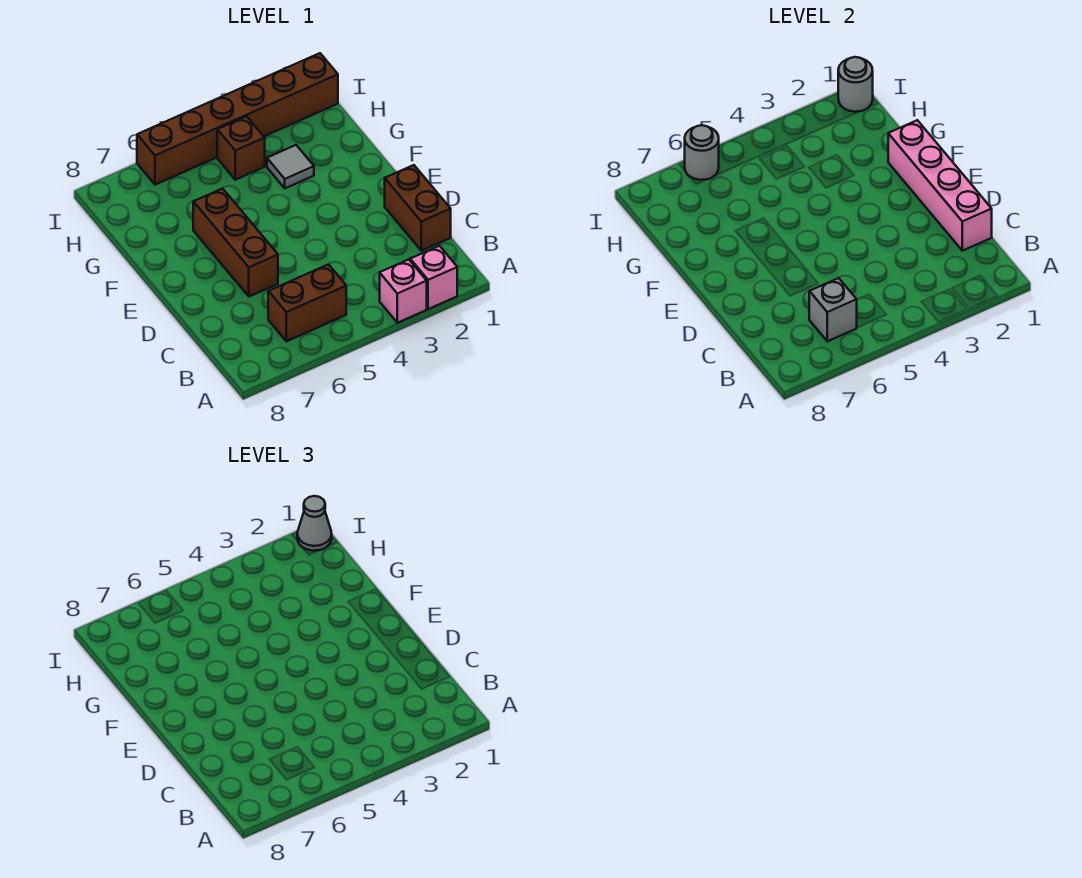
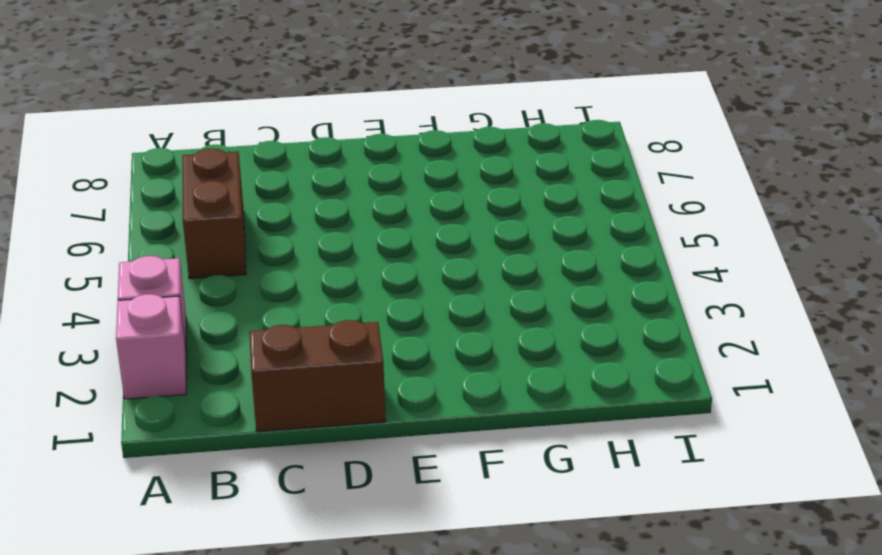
none -> brown brick D6:F6 level 1
none -> grey tile G3 level 1
none -> brown brick H4 level 1

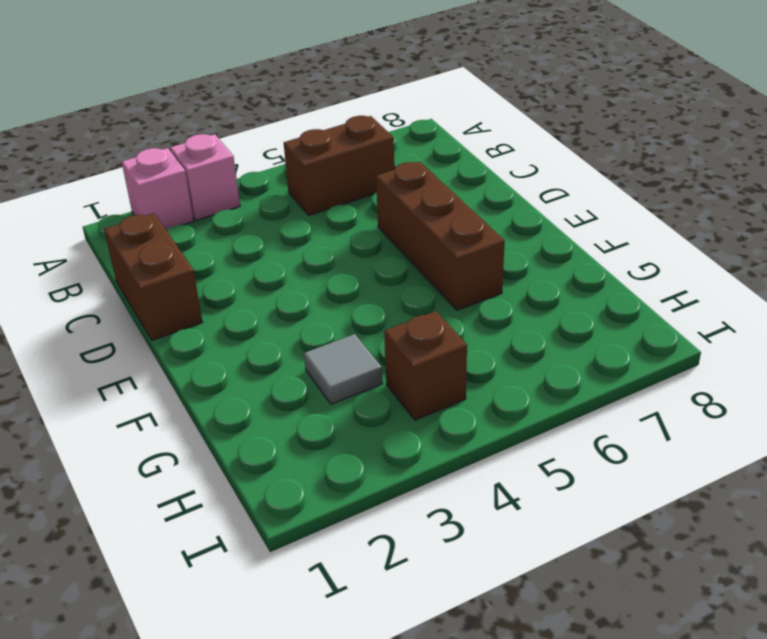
none -> brown brick I1:I6 level 1
none -> grey brick B6 level 2
none -> pink brick C1:F1 level 2

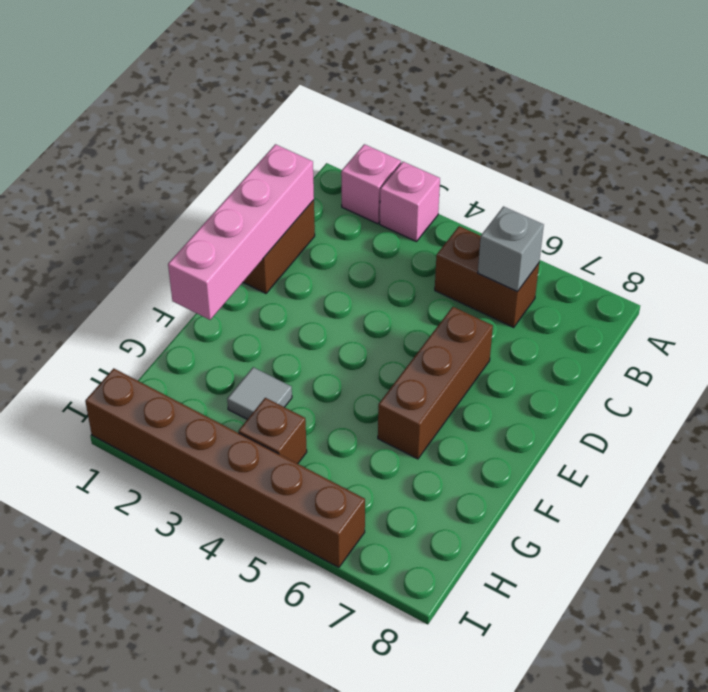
none -> grey round brick I1 level 2
none -> grey round brick I6 level 2
none -> grey cone I1 level 3

